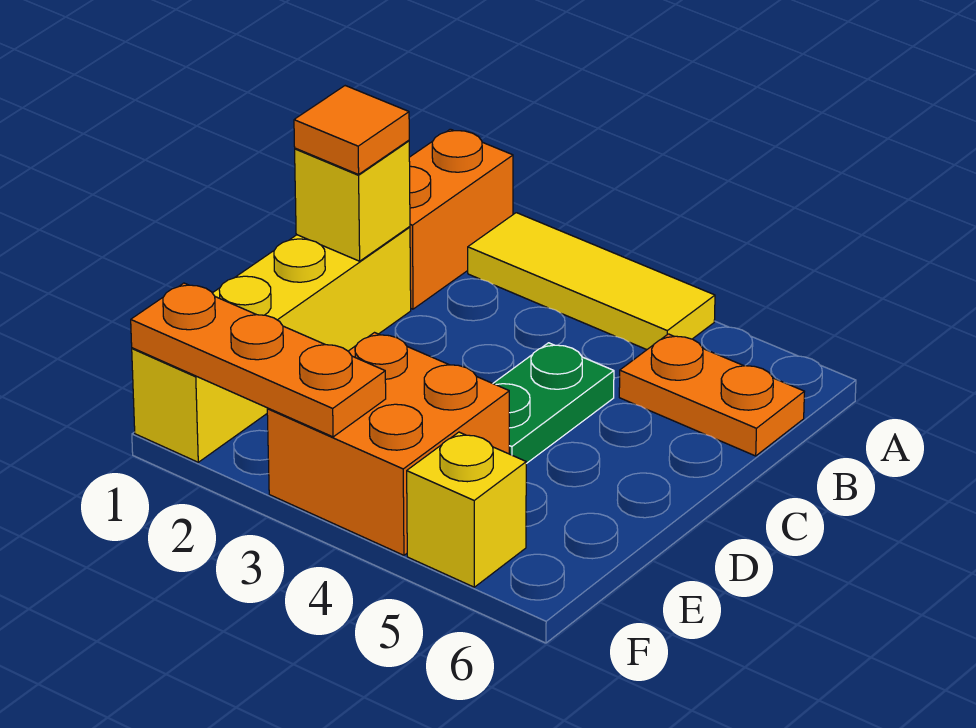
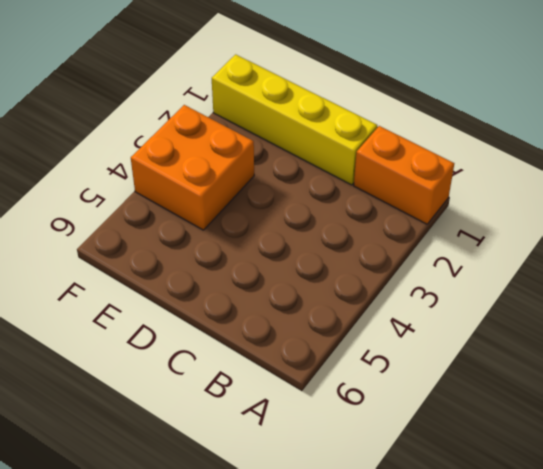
none -> yellow tile A2:A4 level 1
none -> orange plate B5:B6 level 1

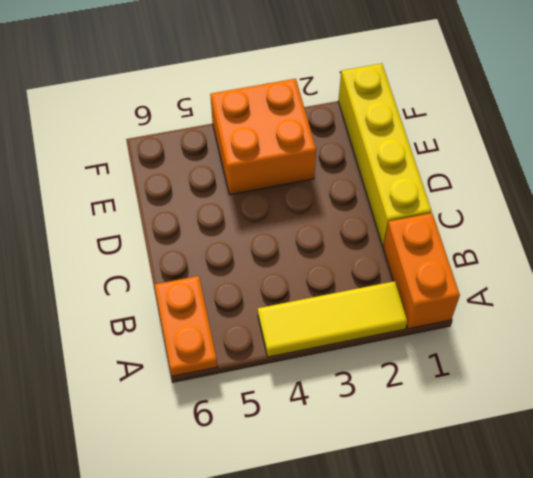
orange plate A6:B6 level 1 -> orange plate B5:B6 level 1
none -> green plate C4:D4 level 1
none -> yellow brick F5 level 1

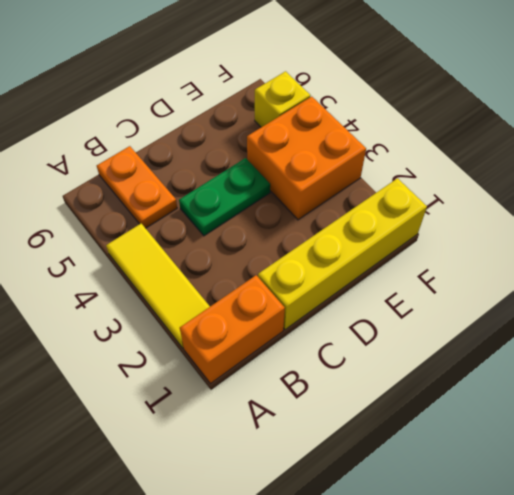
none -> yellow brick C1 level 2
none -> orange plate F1:F3 level 2

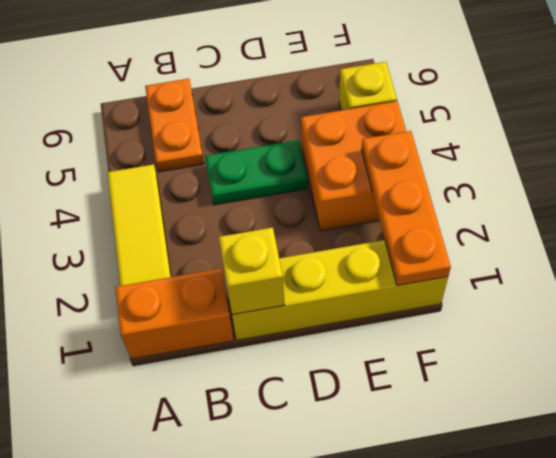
none -> orange tile C1 level 3

